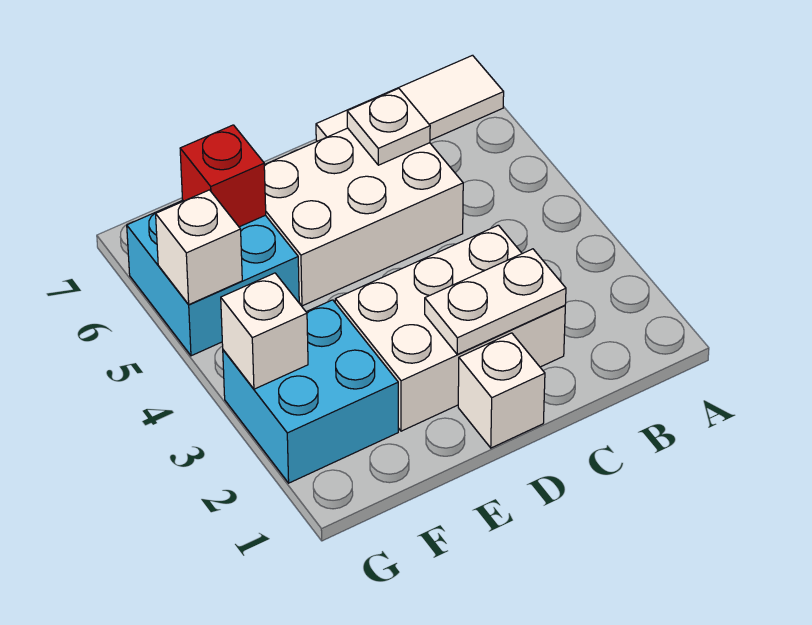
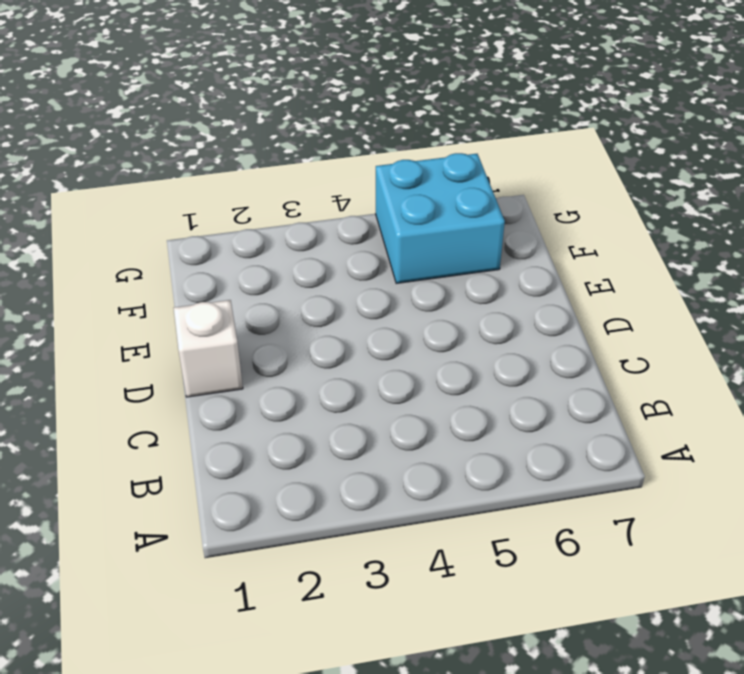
none -> white tile A7:C7 level 1
none -> white brick C2:E3 level 1

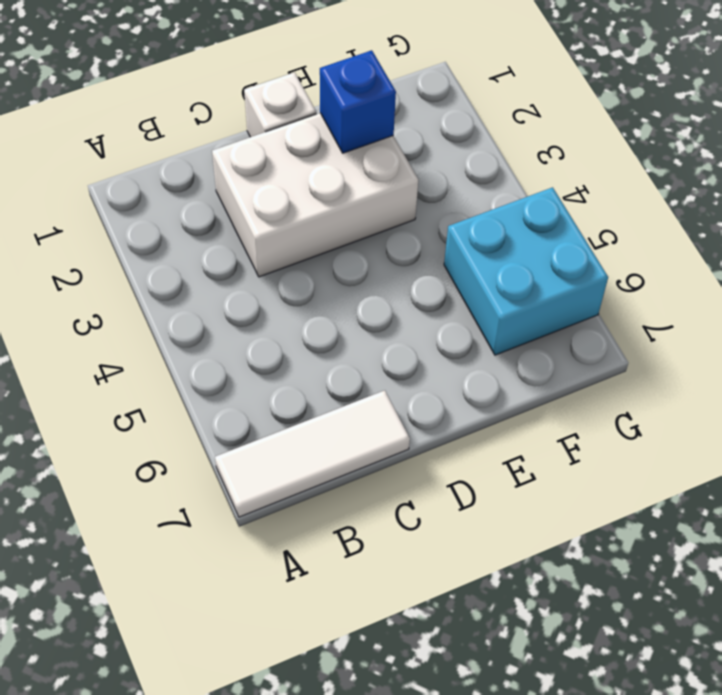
blue brick E2 level 2 -> none
none -> white brick C5:E6 level 1
none -> cyan brick F2:G3 level 1

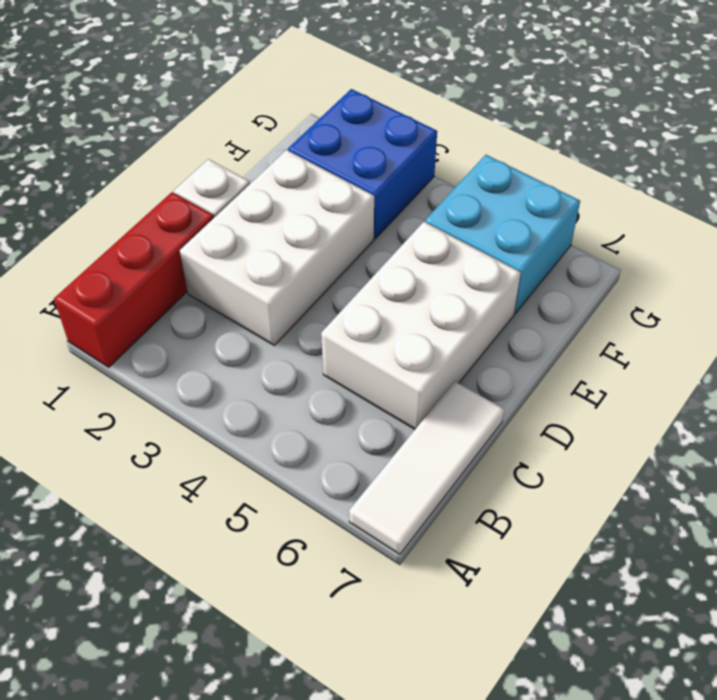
red brick A1:C1 level 1 -> none
blue brick F2:G3 level 1 -> cyan brick F2:G3 level 1
none -> white plate C2:D2 level 2
none -> white plate C6 level 2

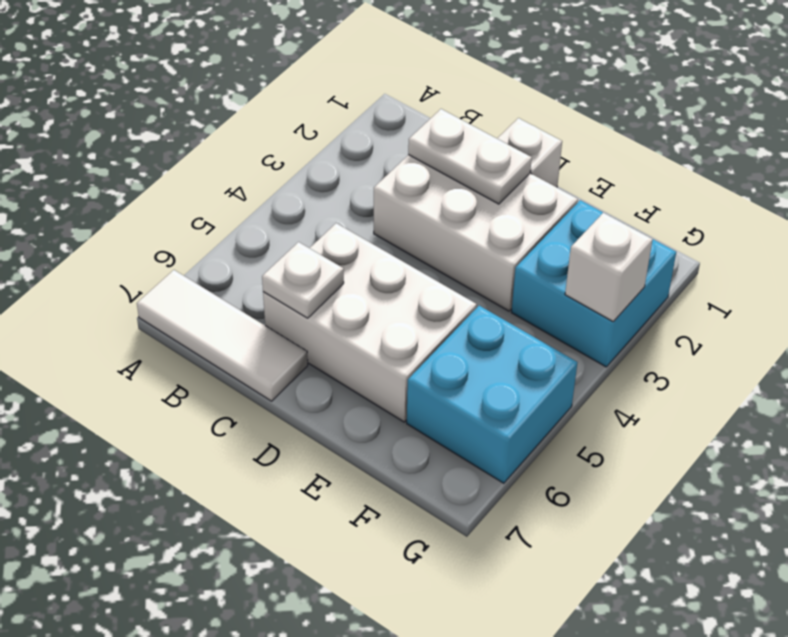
none -> red brick F6 level 2
none -> white brick G5 level 2

